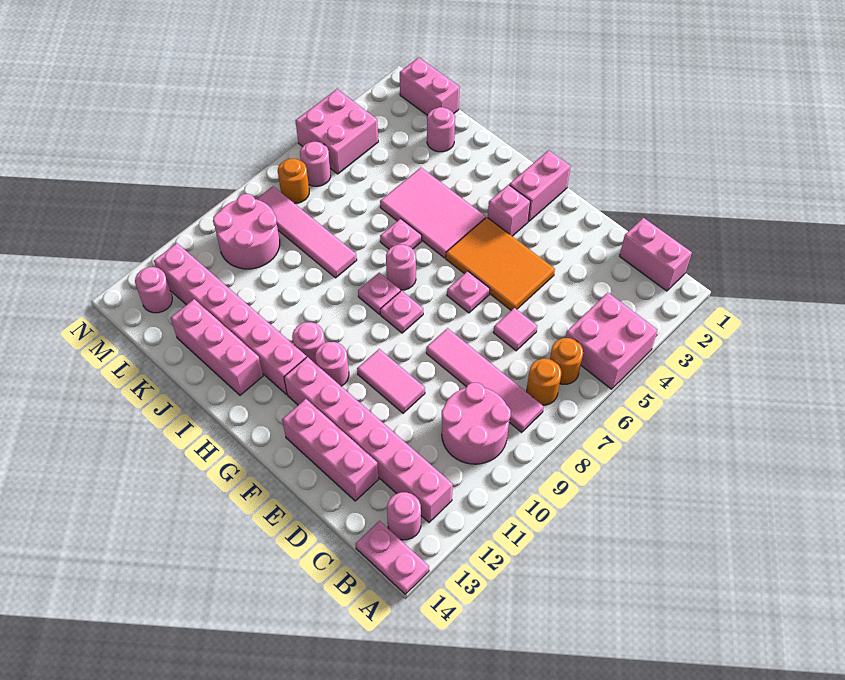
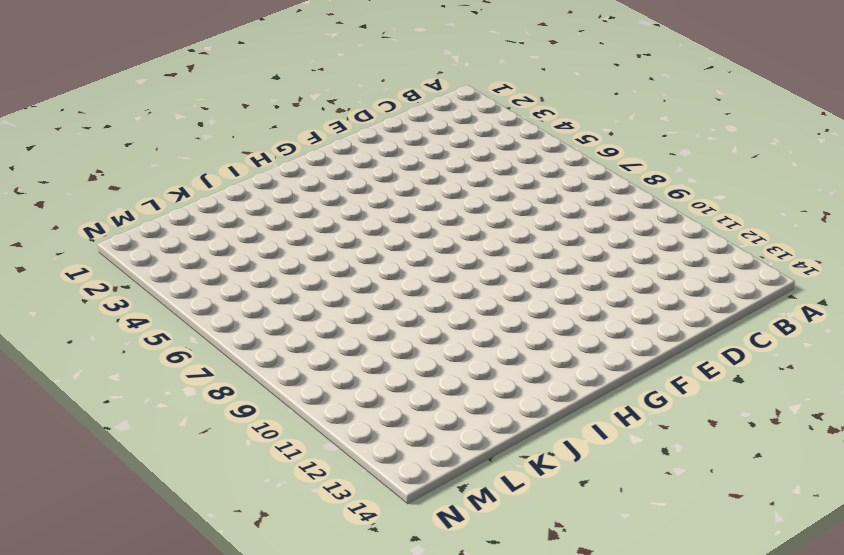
none -> pink brick A4:B5 level 1
none -> pink plate A14:B14 level 1
none -> pink brick B1:C1 level 1
none -> orange round brick B6 level 1

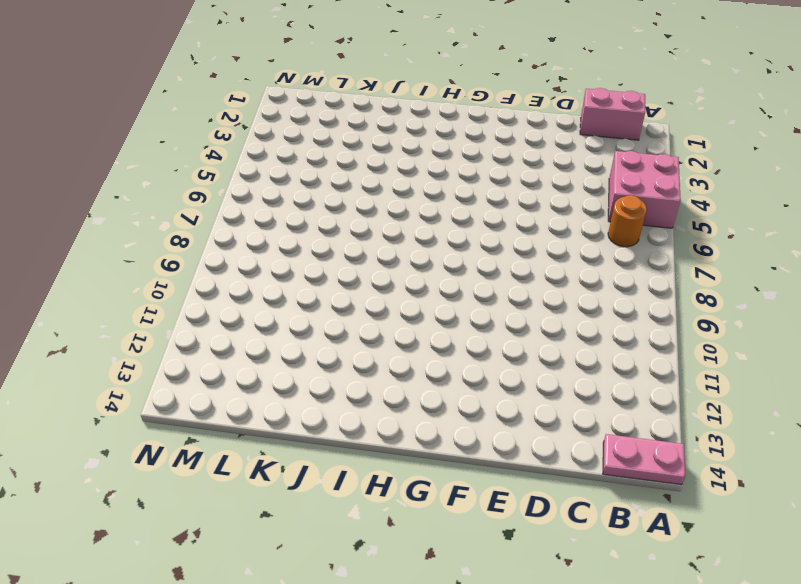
none -> orange round brick B7 level 1
none -> pink tile B8:E8 level 1
none -> pink round brick B9:C10 level 1
none -> pink brick B12:G12 level 1

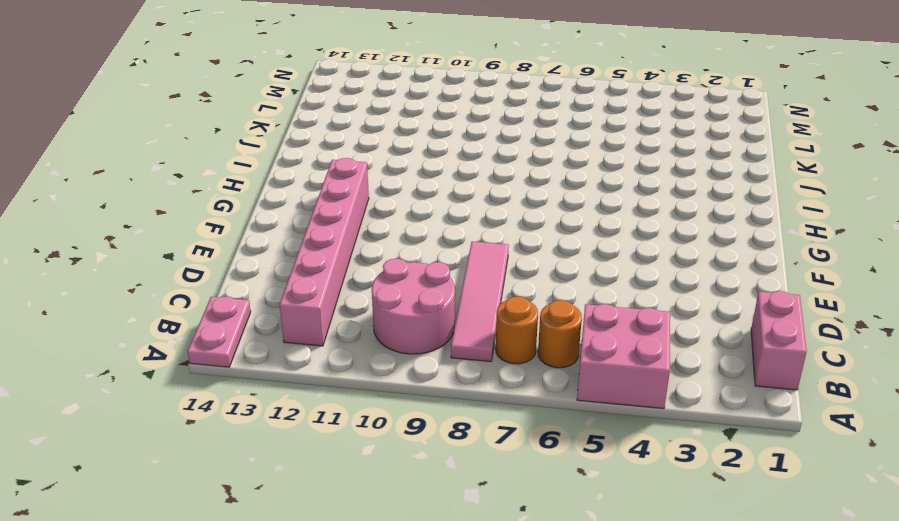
none -> pink round brick B13 level 1
none -> pink tile D6 level 1
none -> pink brick D13:F13 level 1
none -> orange tile E4:G5 level 1

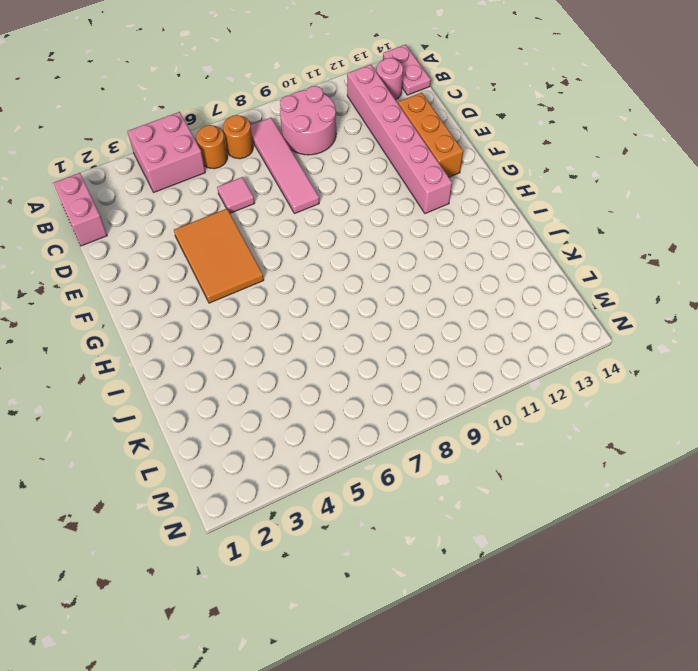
orange brick D13:F13 level 1 -> pink brick D13:F13 level 1
none -> pink tile E10:F10 level 1
none -> pink plate F6 level 1
none -> pink brick G1:G2 level 1
none -> pink brick G3 level 1

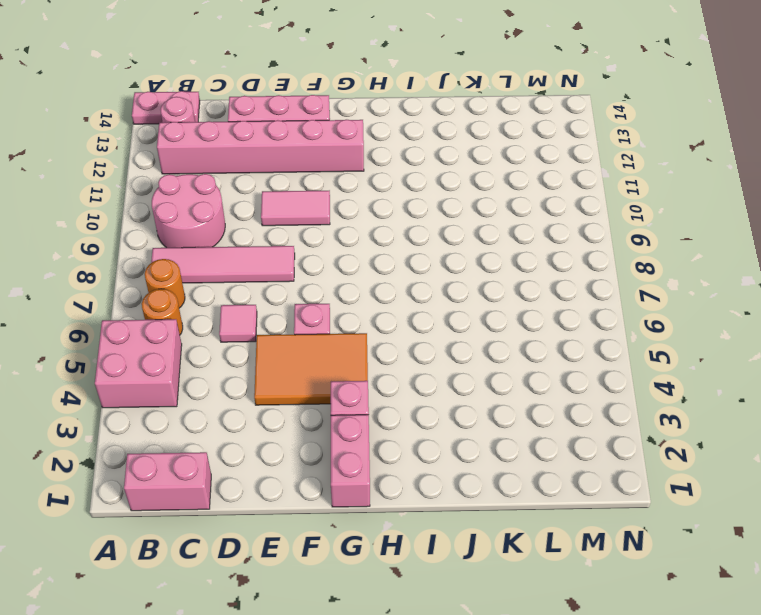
none -> pink plate G8 level 1
none -> pink round brick G11 level 1
none -> pink tile H4:J5 level 1
none -> pink round brick H7 level 1

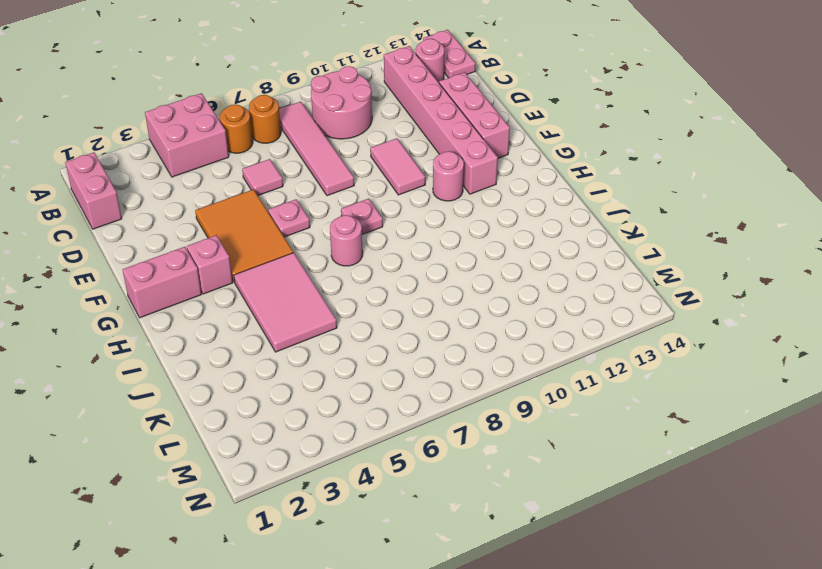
none -> pink plate H8 level 1
none -> pink round brick H11 level 1
none -> pink brick H12:M12 level 1
none -> pink plate I6 level 1

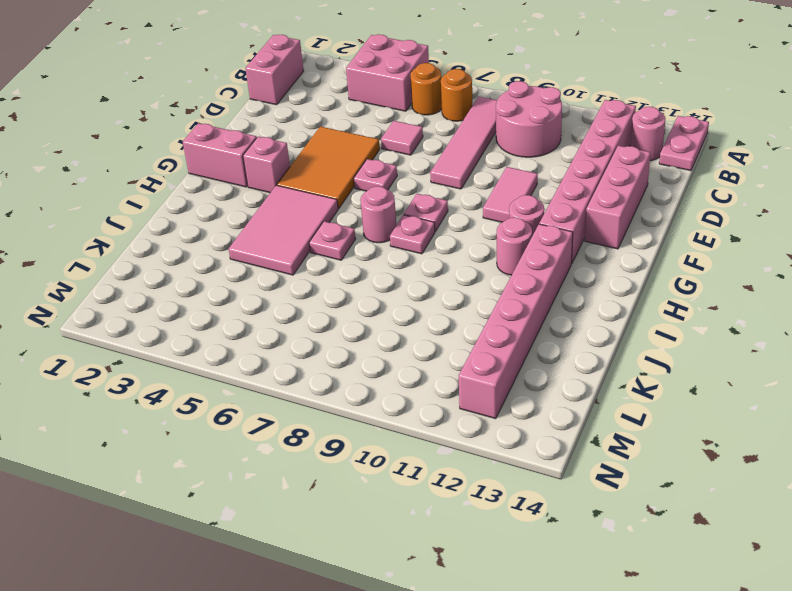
none -> pink brick I13:K13 level 1
none -> pink tile J8:M8 level 1
none -> pink round brick K2 level 1
none -> pink brick L1:M1 level 1

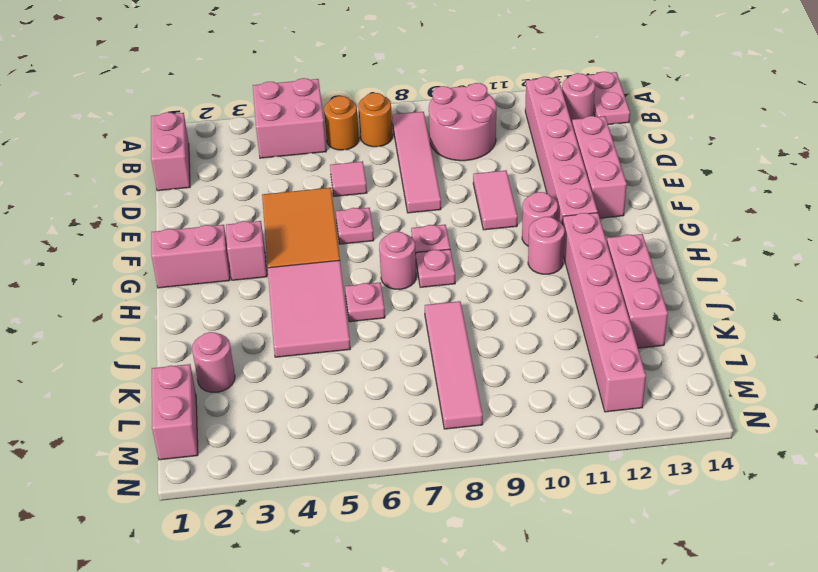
none -> pink round brick L9:M10 level 1
none -> pink brick M4:N5 level 1
none -> pink round brick M6 level 1
none -> orange round brick M7 level 1

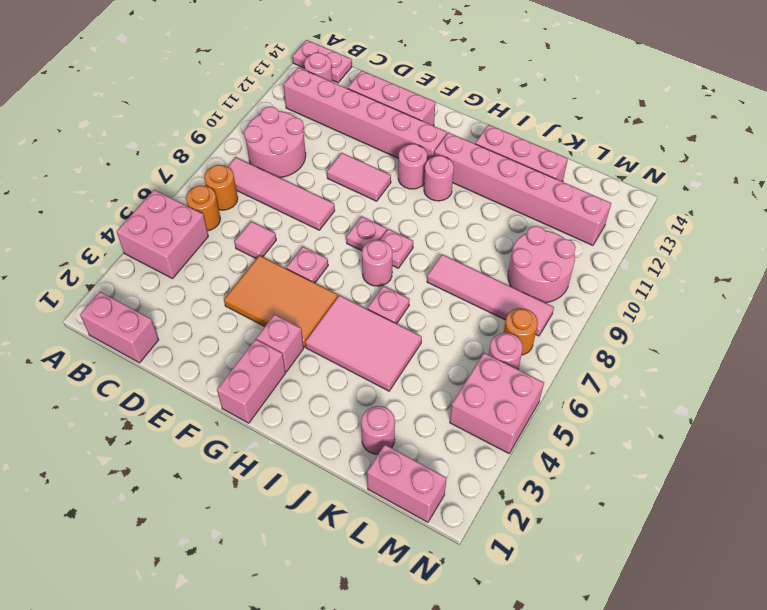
none -> pink round brick M13 level 1

